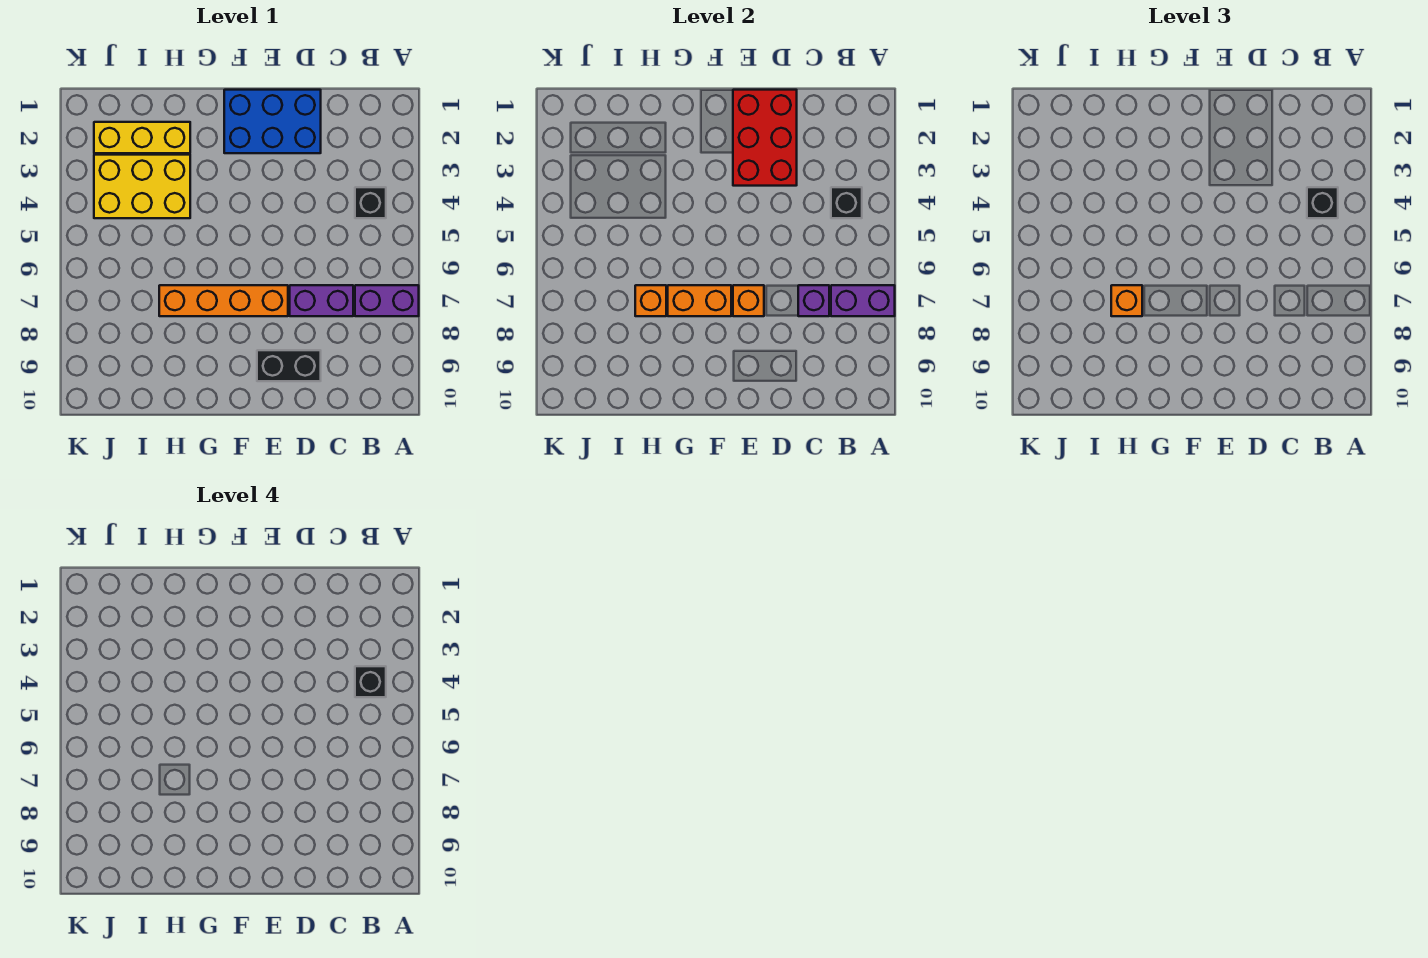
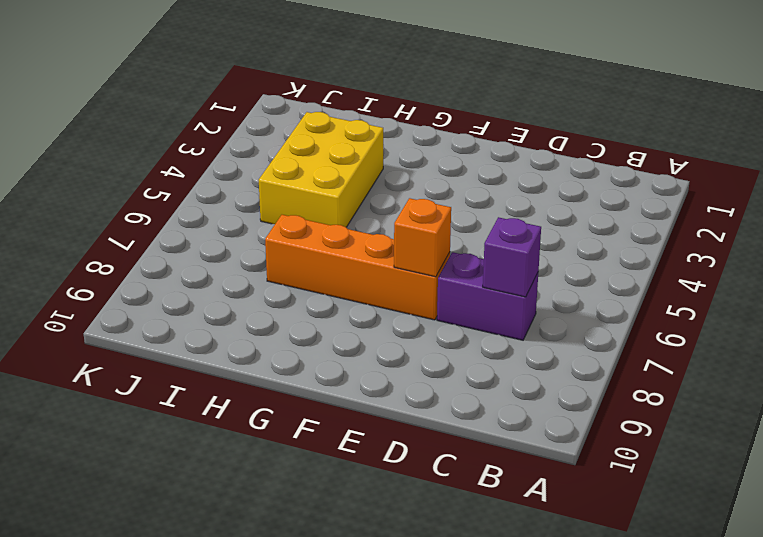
yellow brick H3:I5 level 1 -> yellow brick H3:J4 level 1
none -> purple brick A7:B7 level 1
none -> black brick B4 level 1
none -> blue brick D1:F2 level 1

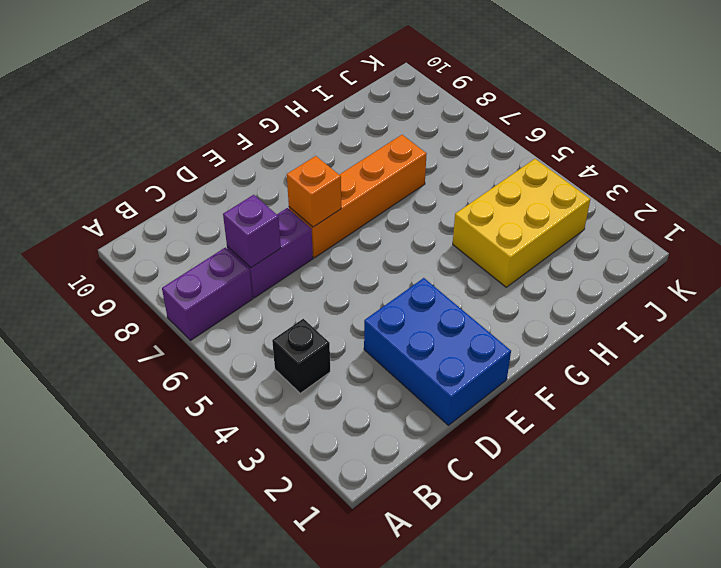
blue brick D1:E3 level 1 -> blue brick D1:F2 level 1
none -> black brick D9:E9 level 1
none -> yellow brick H2:J2 level 1
none -> purple brick A7:B7 level 2

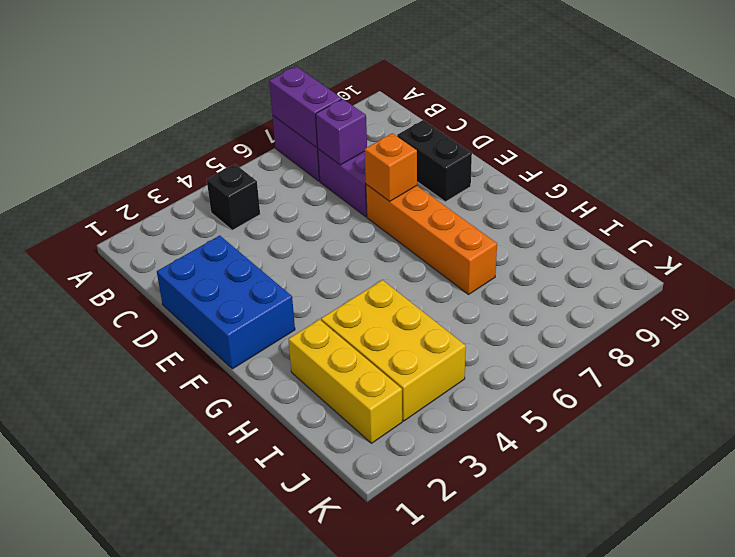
none -> black brick B4 level 2
none -> red brick D1:E3 level 2
none -> orange brick F7:G7 level 2

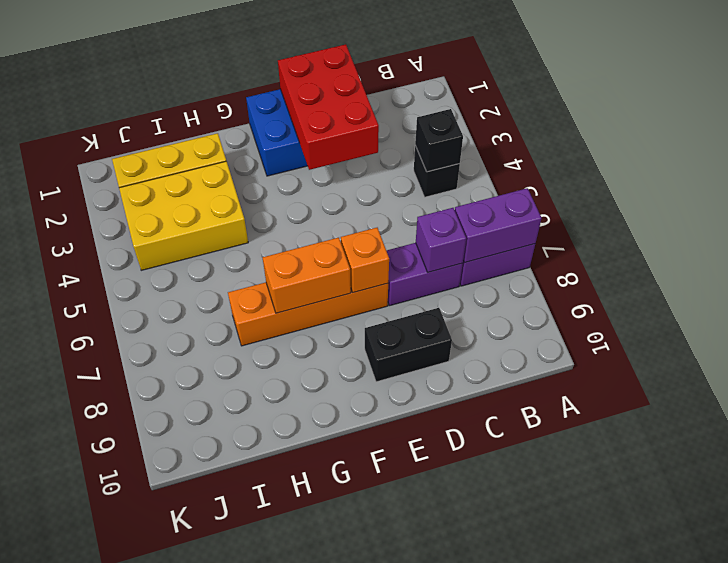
none -> orange brick H7 level 2
none -> black brick B4 level 3
none -> orange brick H7 level 3

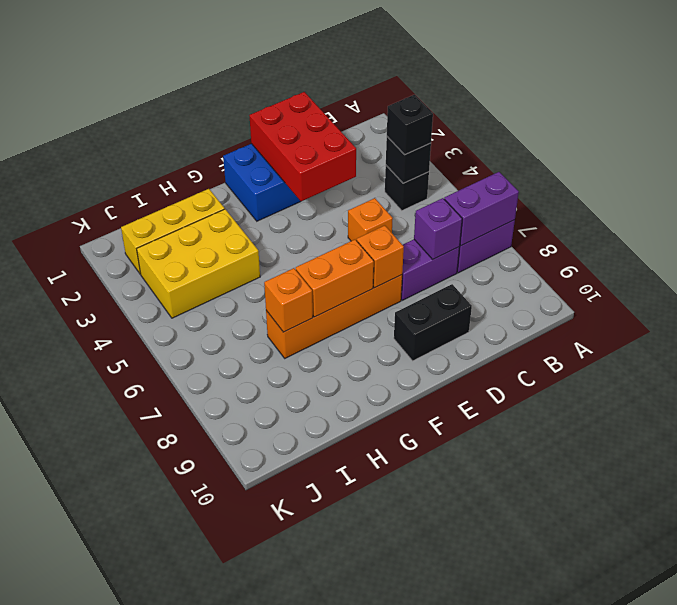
orange brick D5 level 1 -> orange brick H7 level 3
none -> black brick B4 level 4

